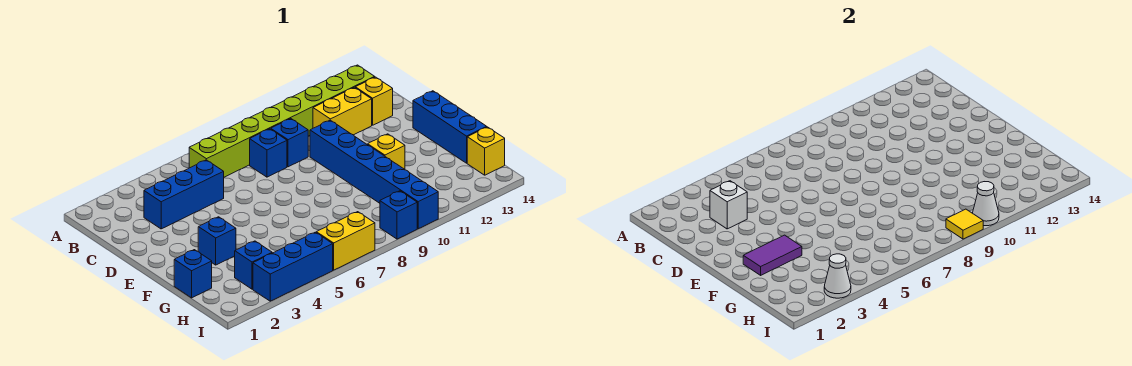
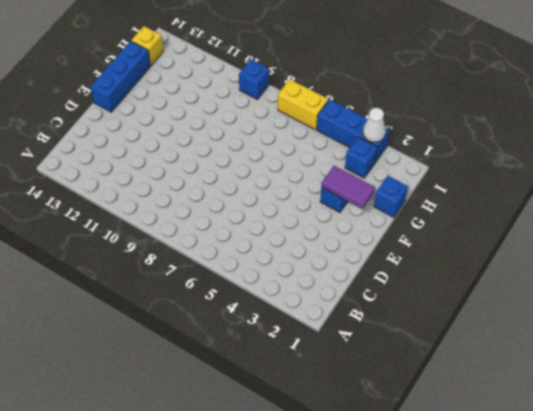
none -> lime brick B6:B13 level 1
none -> blue brick C3:C5 level 1
none -> blue brick C8 level 1

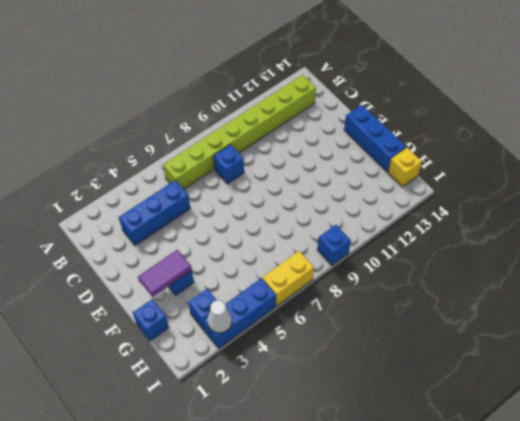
none -> blue brick C9 level 1
none -> yellow brick C11:C12 level 1
none -> yellow brick C13 level 1

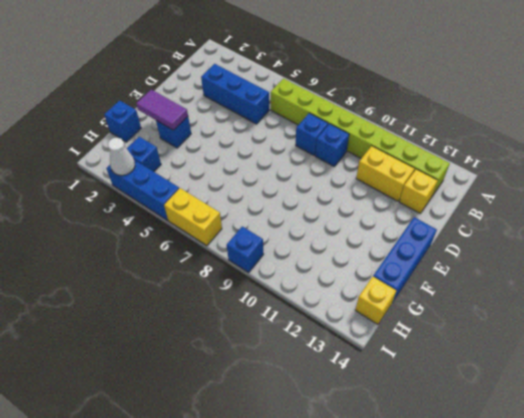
none -> blue brick D10:I10 level 1
none -> yellow brick F11 level 1
none -> white brick C3 level 2

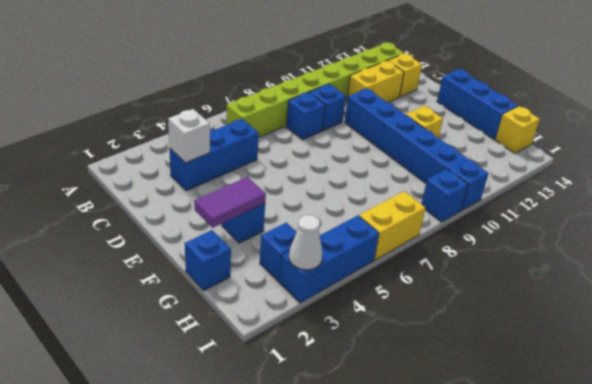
none -> yellow tile I9 level 2
none -> white cone I10 level 2

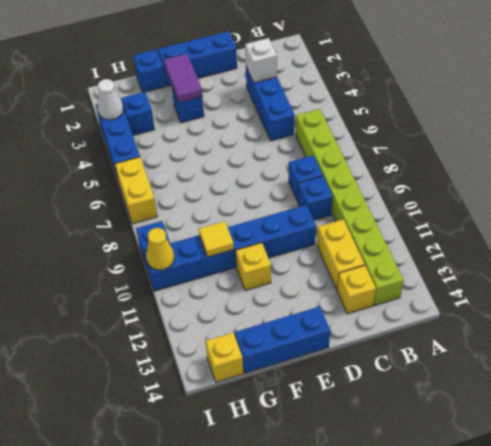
blue brick D1:F1 level 1 -> none
yellow tile G10 level 2 -> yellow tile I9 level 2
yellow cone I10 level 2 -> white cone I10 level 2

